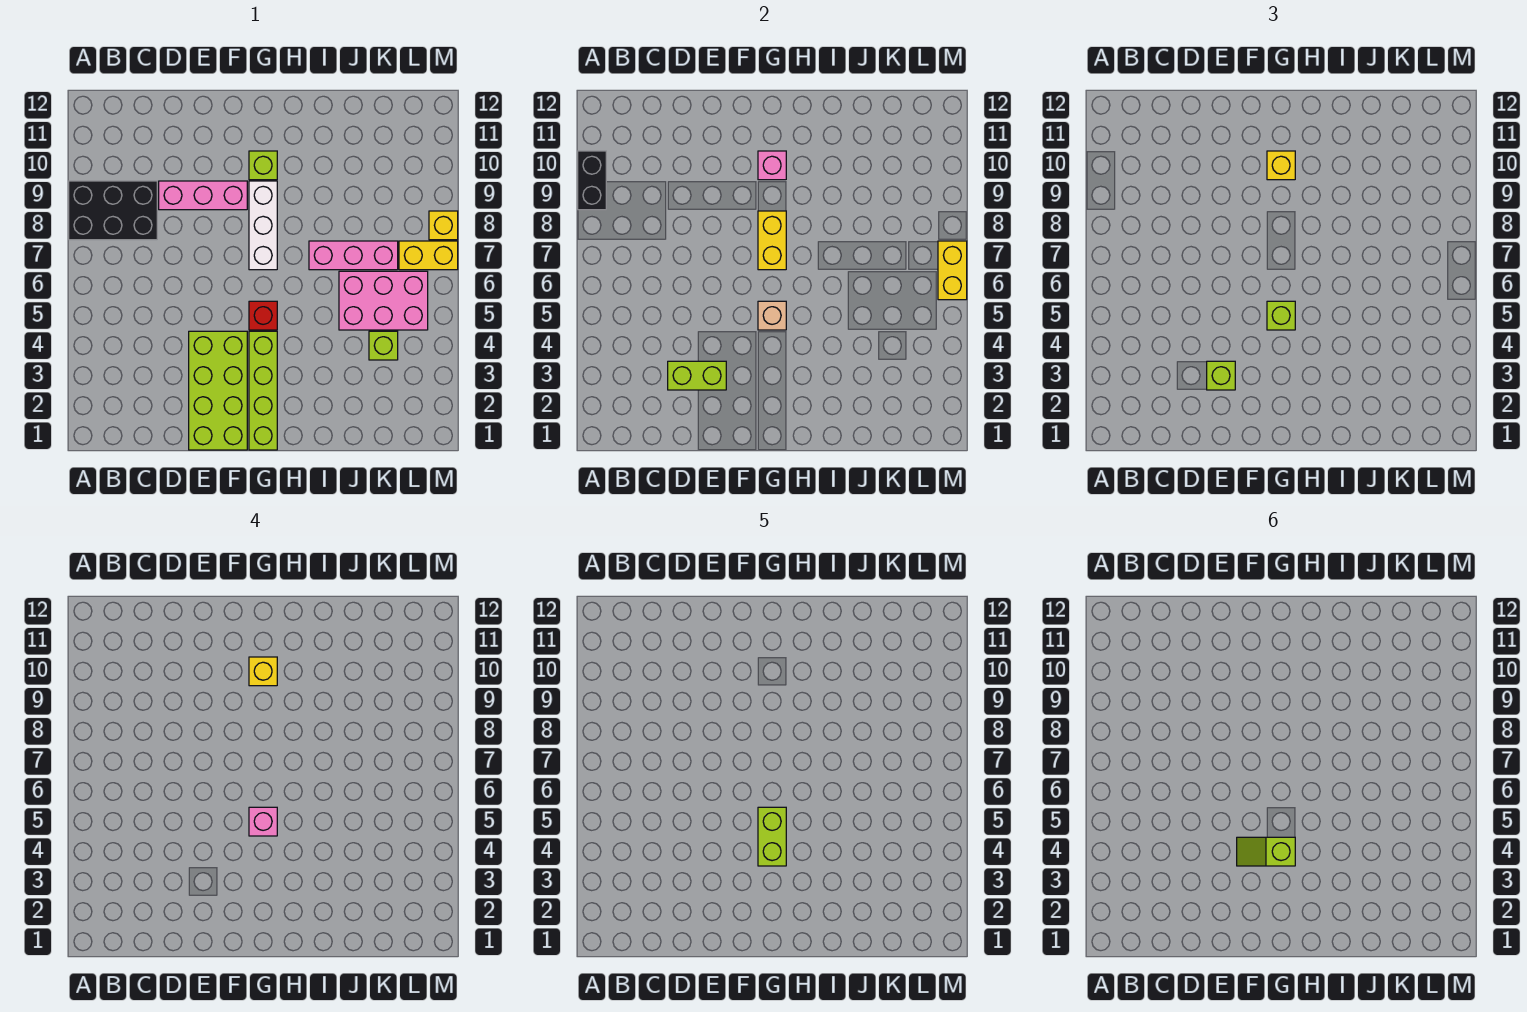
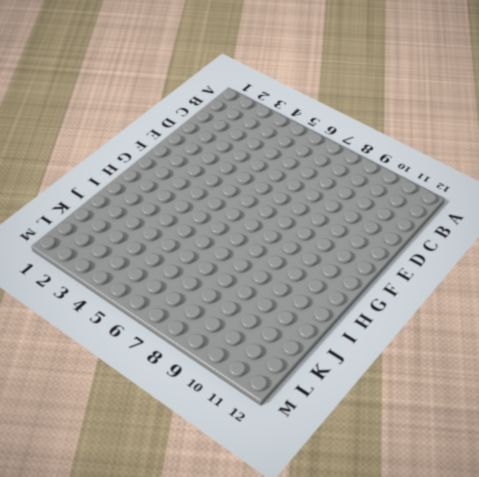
none -> black brick A8:C9 level 1
none -> pink brick D9:F9 level 1
none -> lime brick E1:F4 level 1

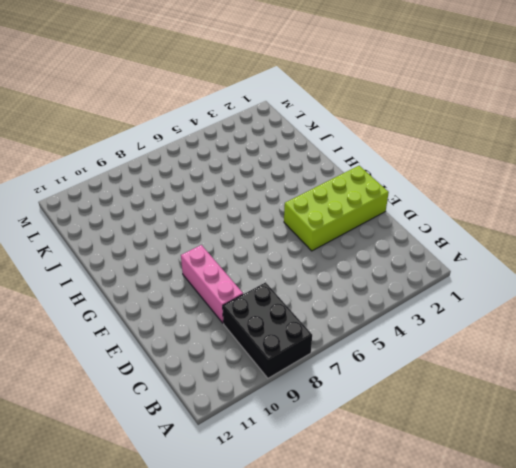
none -> lime brick G1:G4 level 1
none -> red brick G5 level 1
none -> white brick G7:G9 level 1

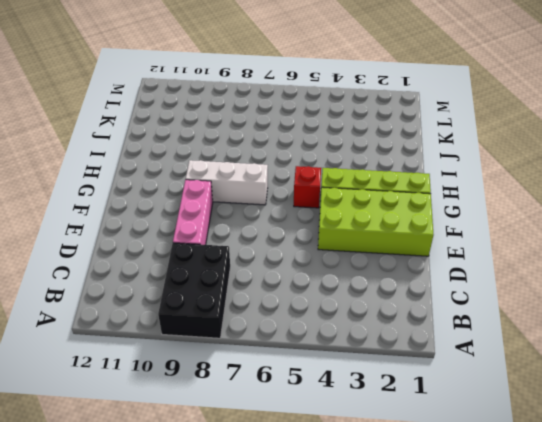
none -> lime brick G10 level 1
none -> pink brick I7:K7 level 1
none -> pink brick J5:L6 level 1

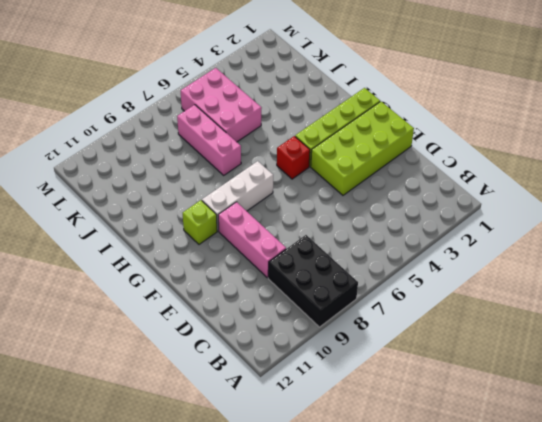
none -> lime brick K4 level 1
none -> yellow brick L7:M7 level 1
none -> yellow brick M8 level 1

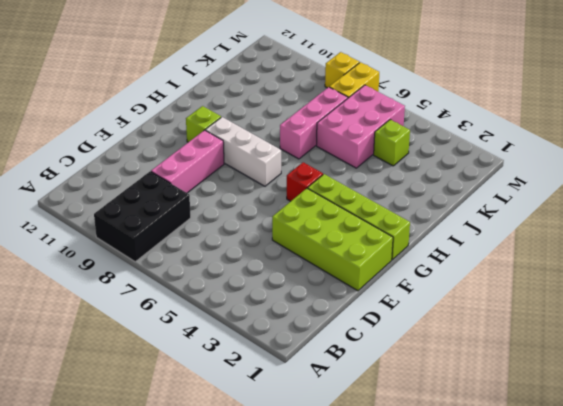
none -> black brick A9:A10 level 2
none -> lime brick D3:E3 level 2
none -> tan brick G5 level 2

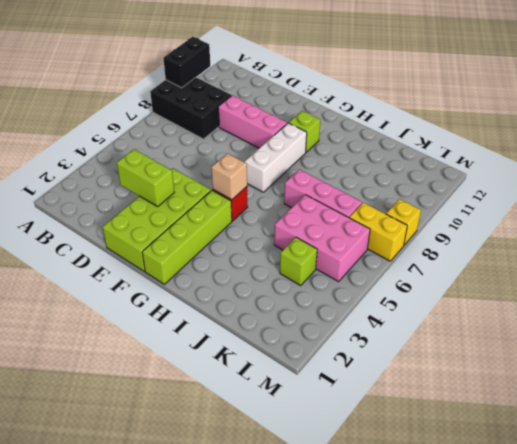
none -> yellow brick G7:G8 level 2
none -> pink brick G10 level 2
none -> yellow brick M6:M7 level 2

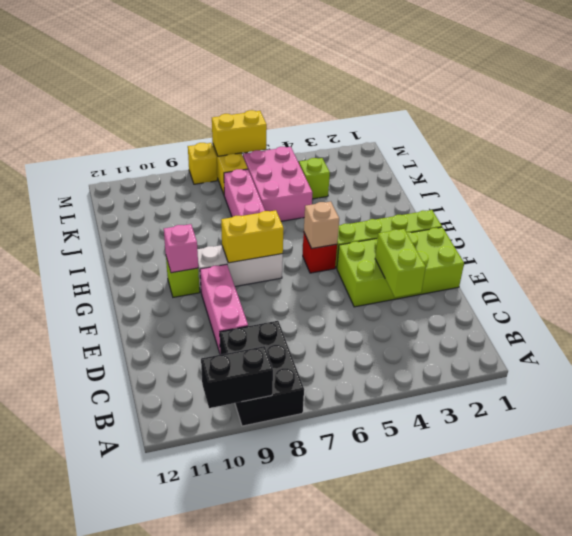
none -> lime brick E3 level 3
none -> lime brick G5 level 3
none -> yellow brick G10 level 3

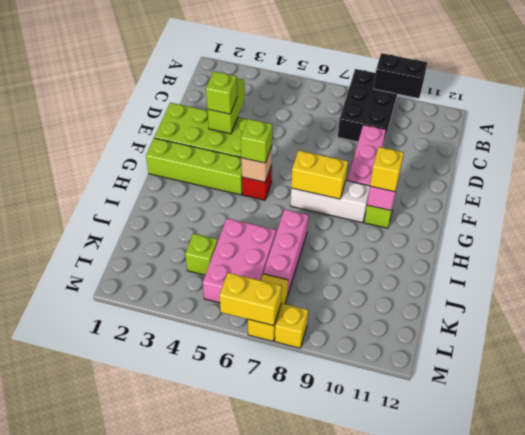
none -> pink brick G5 level 4
none -> yellow brick G10 level 4
none -> lime brick G4:G5 level 5

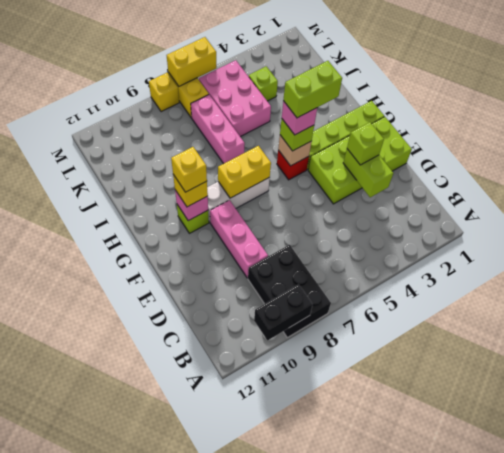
none -> lime slope F4:G4 level 6 top G

